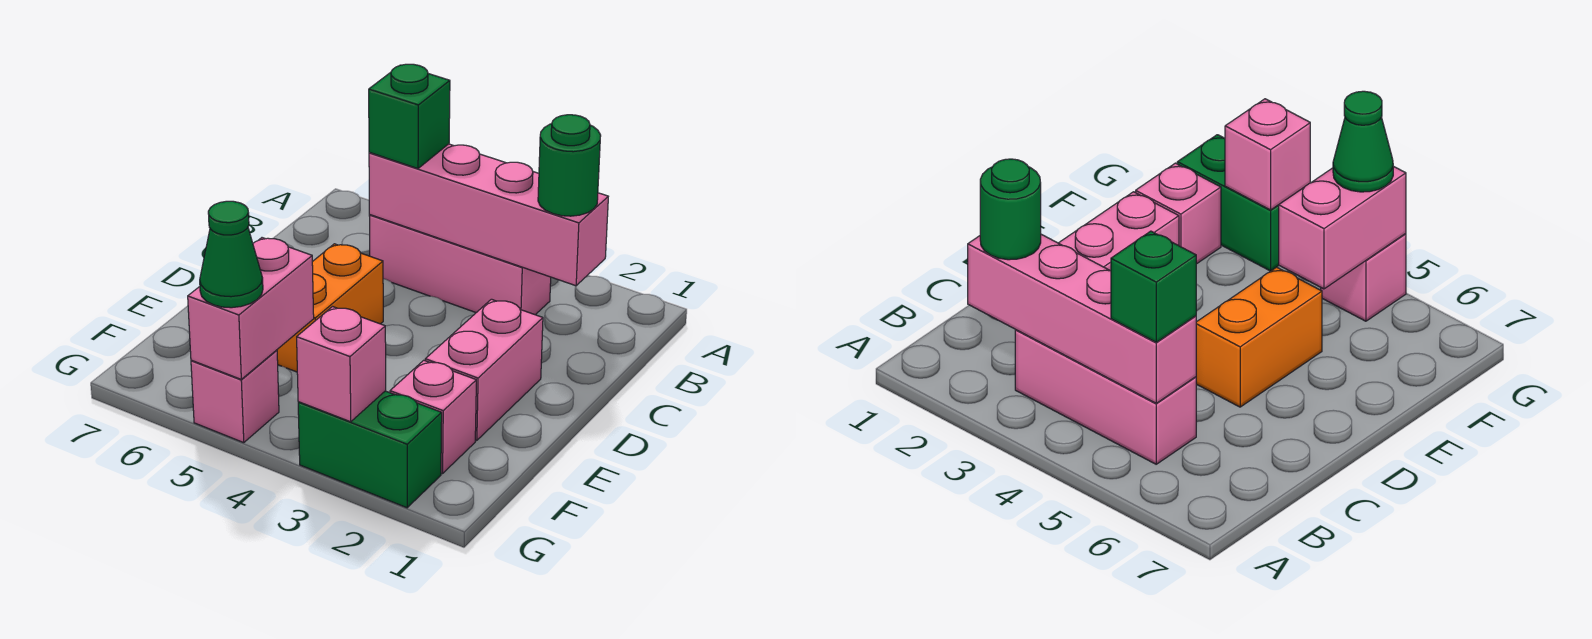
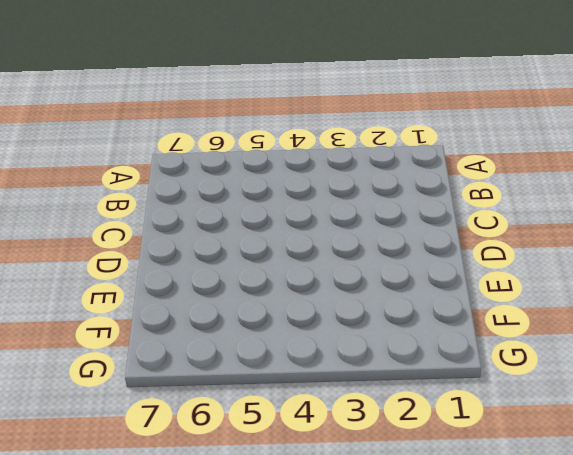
none -> pink brick B3:B5 level 1
none -> pink brick D2:E2 level 1
none -> orange brick D5:E5 level 1

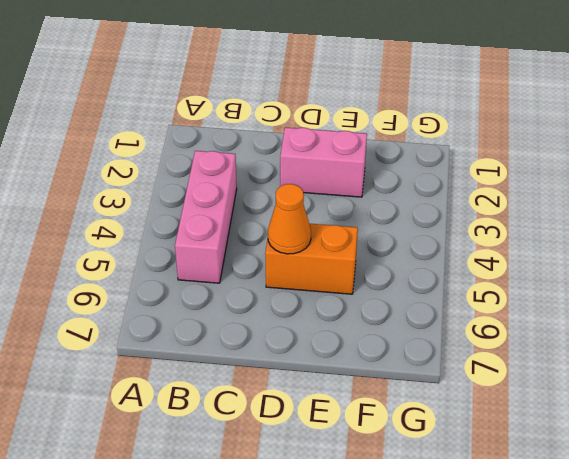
orange cone D5 level 2 -> none
none -> pink brick F2 level 1
none -> green brick G2:G3 level 1
none -> pink brick G5 level 1

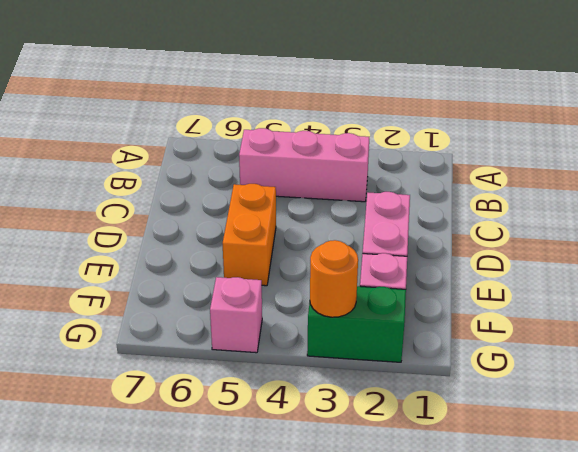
orange round brick G3 level 2 -> pink brick G3 level 2
none -> pink brick B2:B5 level 2
none -> pink brick F5:G5 level 2
none -> green round brick B2 level 3

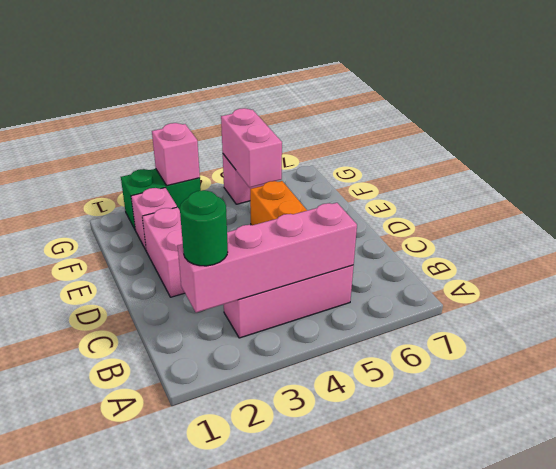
none -> green brick B5 level 3
none -> green cone G5 level 3

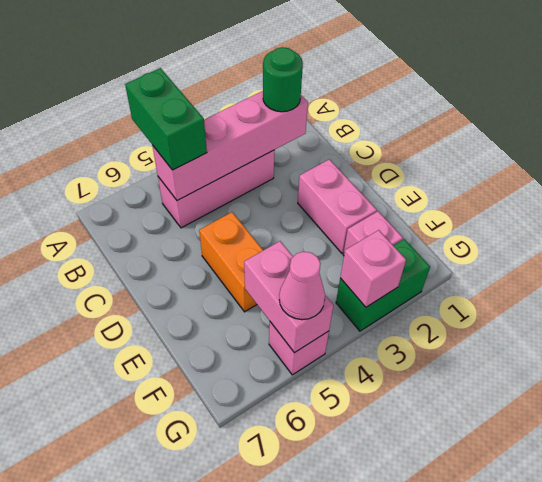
green brick A5:B5 level 3 -> green brick B5 level 3
pink cone G5 level 3 -> green cone G5 level 3

